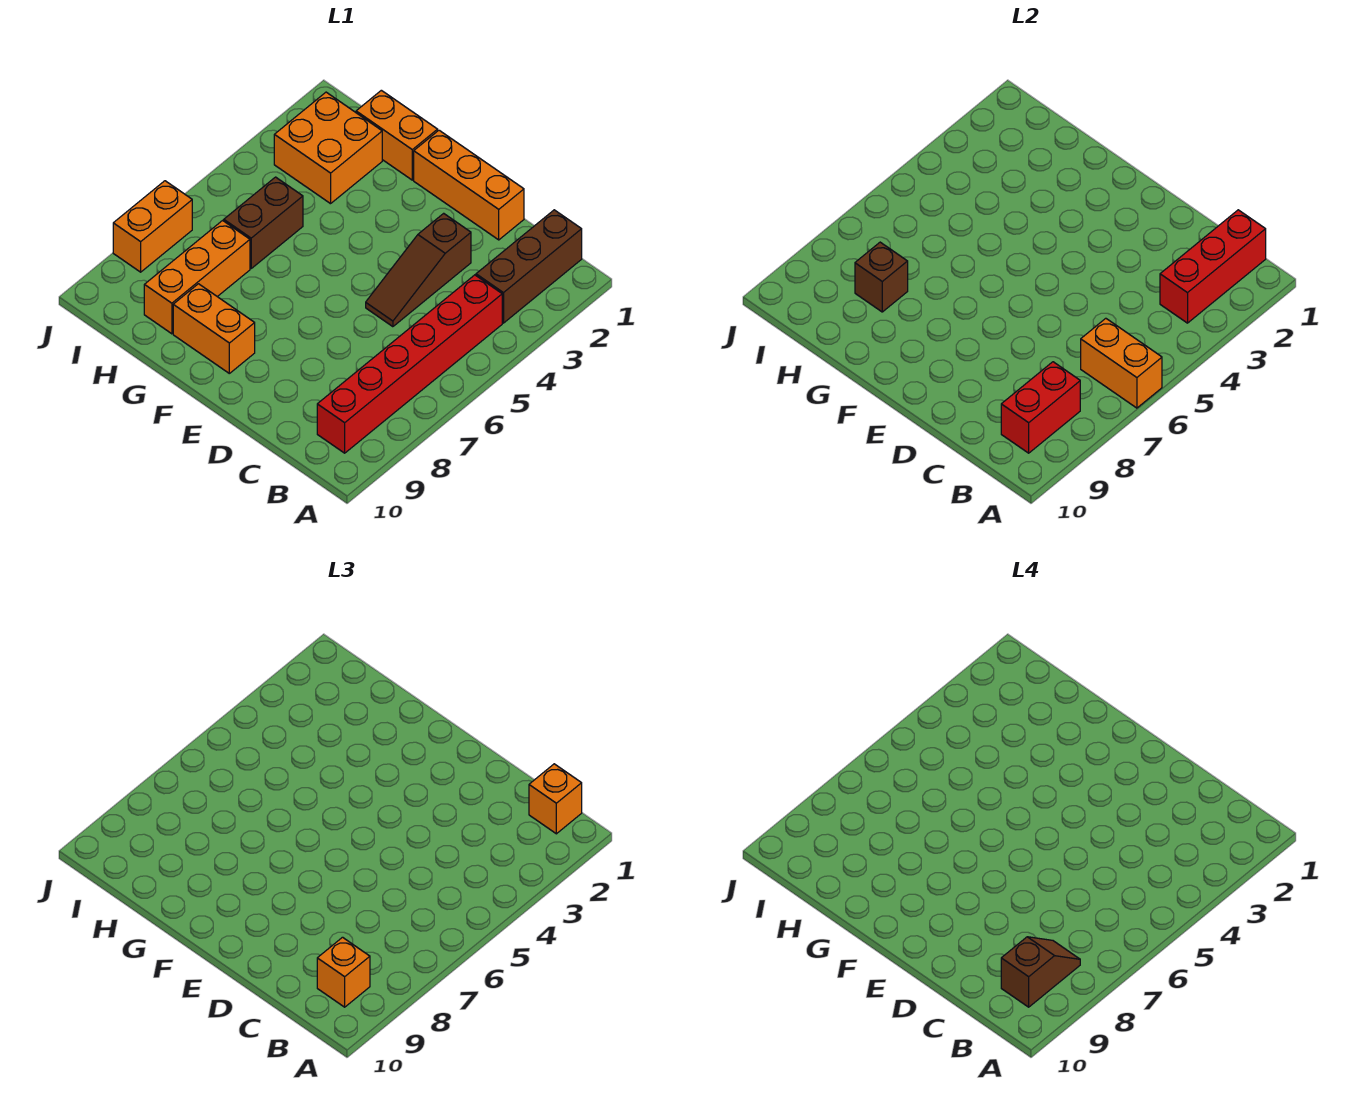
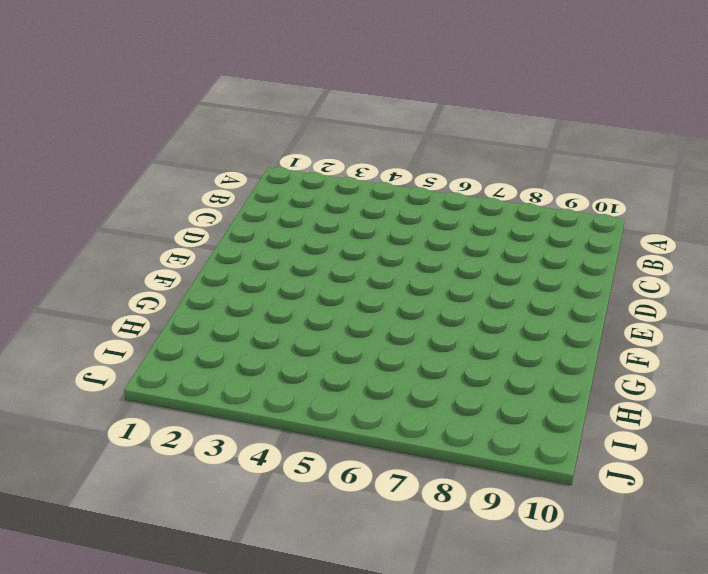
none -> brown brick B1:B3 level 1
none -> red brick B4:B9 level 1
none -> orange brick D1:F1 level 1

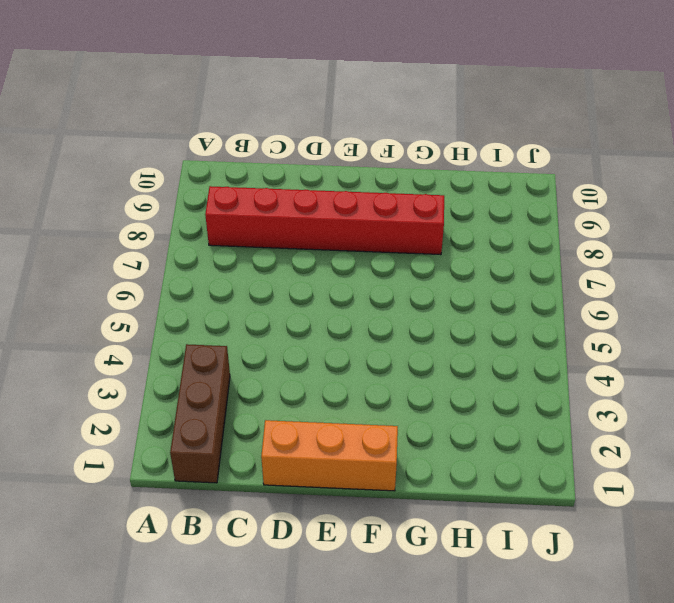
red brick B8:G8 level 1 -> red brick B4:B9 level 1
none -> brown slope D3:D5 level 1 top 3
none -> orange brick F9:G9 level 1
none -> orange brick G1:H1 level 1

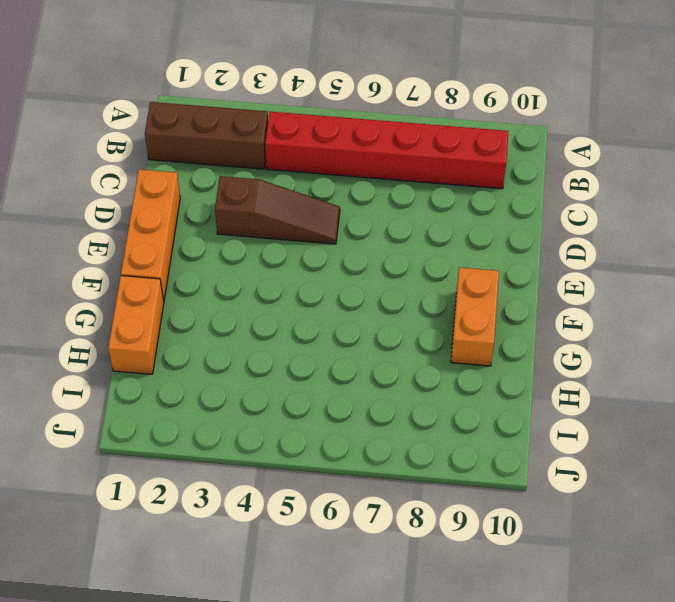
none -> orange brick H2:I3 level 1
none -> brown brick H5:H6 level 1
none -> orange brick H7:H9 level 1

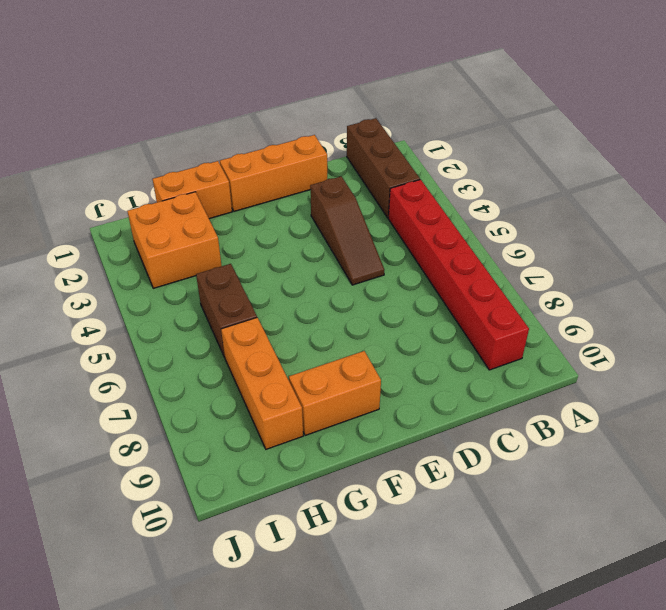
none -> orange brick J7:J8 level 1
none -> orange brick A6:B6 level 2
none -> red brick B1:B3 level 2

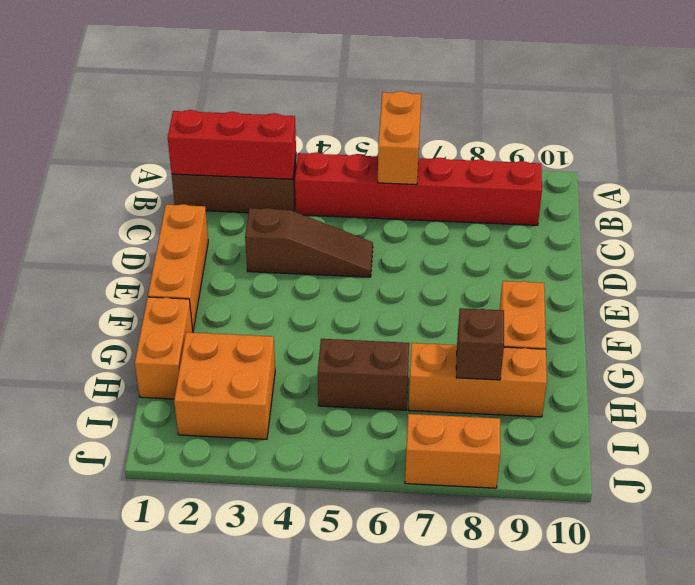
none -> red brick B8:B9 level 2
none -> orange brick B1 level 3
none -> orange brick B9 level 3

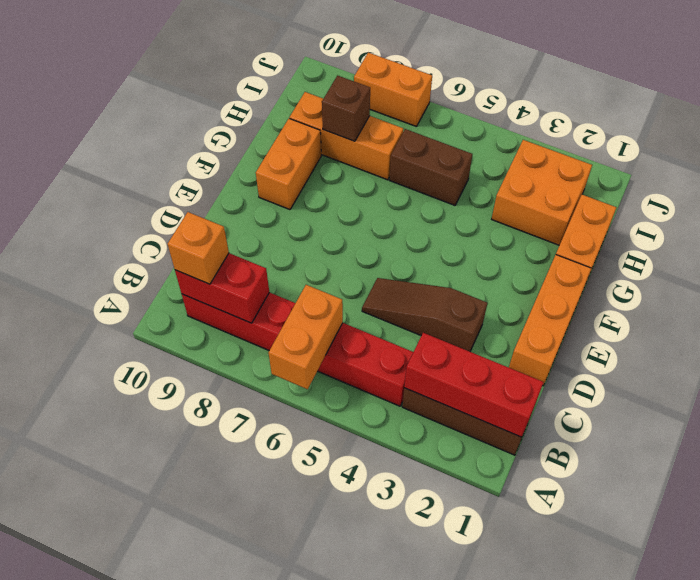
none -> orange brick B1 level 3
none -> brown slope B8:B9 level 4 top 9

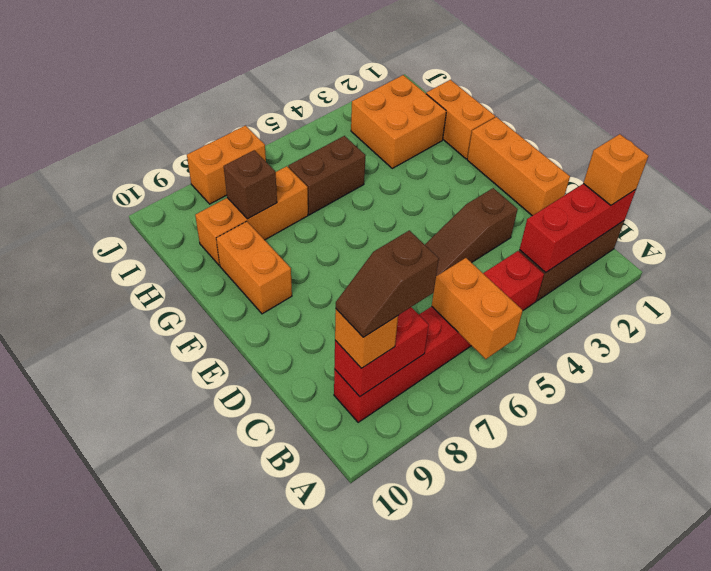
brown slope B8:B9 level 4 top 8 -> brown slope B8:B9 level 4 top 9

